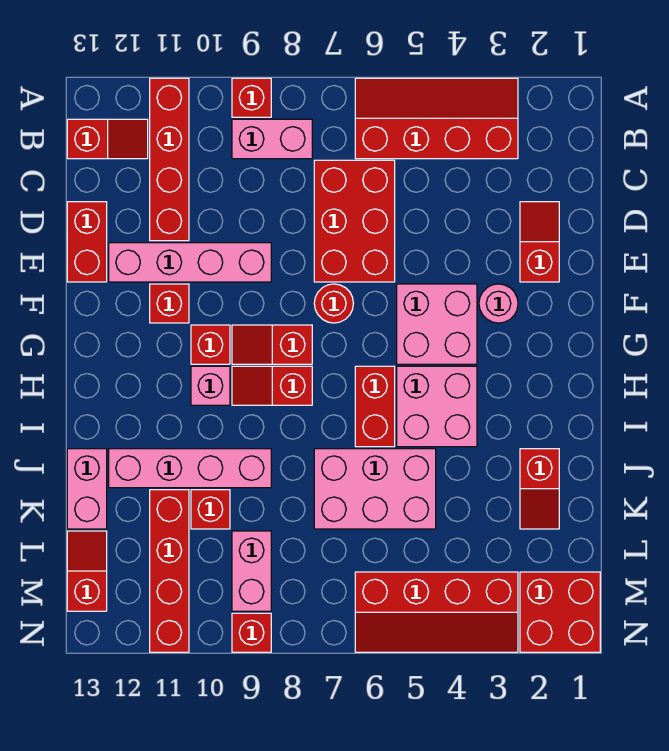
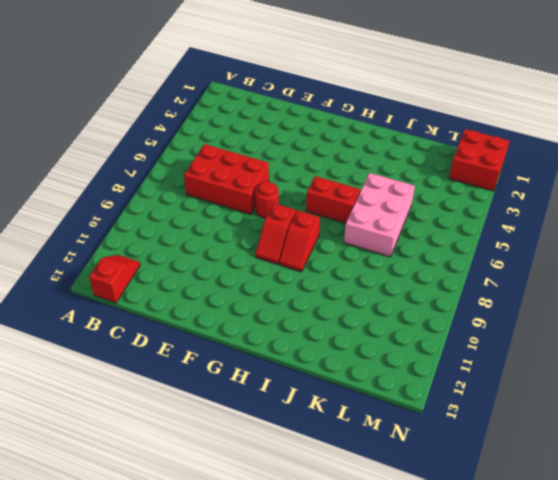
none -> red slope A3:B6 level 1 top B
none -> red brick A9 level 1
none -> red brick A11:D11 level 1
none -> pink brick B8:B9 level 1

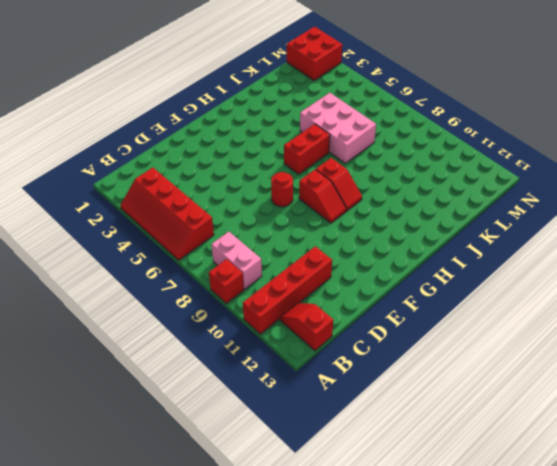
none -> red brick C6:E7 level 1
none -> red slope D2:E2 level 1 top E
none -> red brick D13:E13 level 1
none -> pink brick E9:E12 level 1

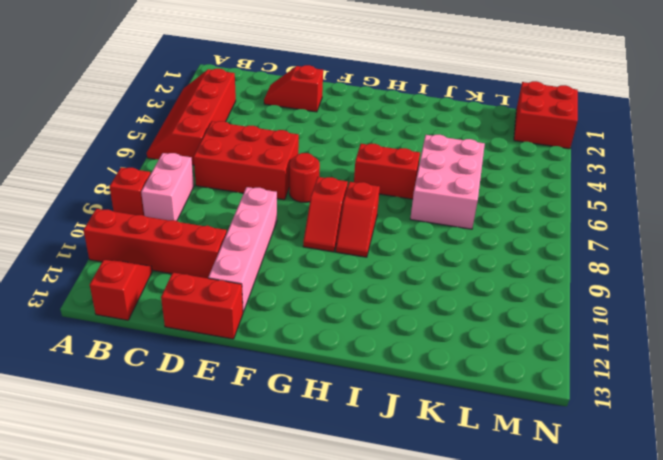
none -> pink round brick F3 level 1
none -> pink brick F4:G5 level 1
none -> red brick F11 level 1
none -> red brick G10 level 1

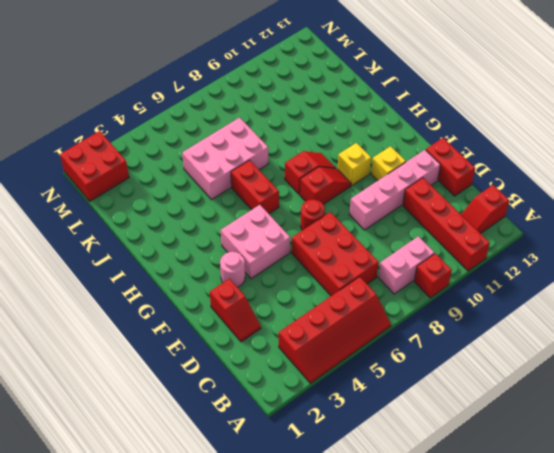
yellow brick F11 level 1 -> red brick F11 level 1
yellow brick G10 level 1 -> red brick G10 level 1
none -> pink brick H4:I5 level 1
none -> pink brick H10 level 1
none -> red slope J2:K2 level 1 top J
none -> pink brick J9:J12 level 1

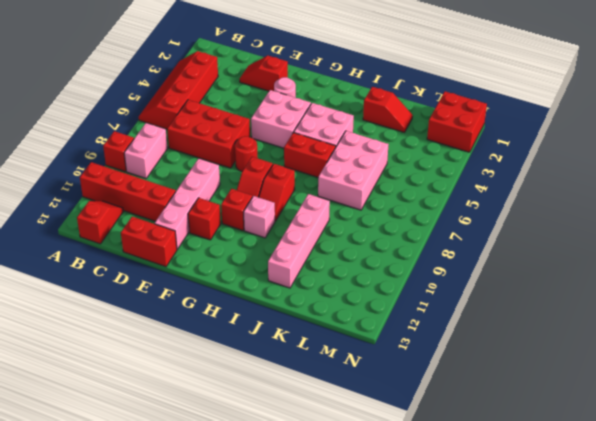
none -> pink brick J13:K13 level 1
none -> red brick K10 level 1
none -> red brick K11:N11 level 1
none -> pink brick L9:M9 level 1

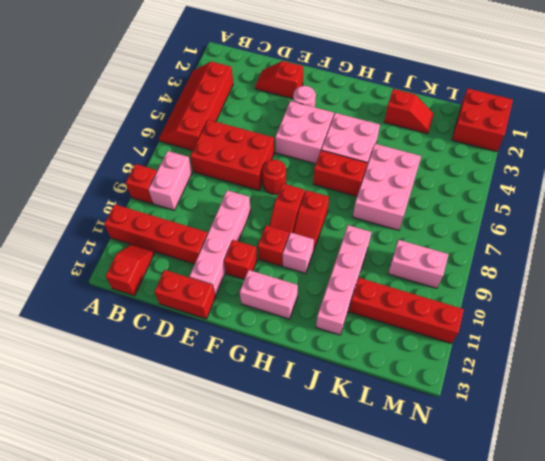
pink brick G12:H12 level 1 -> pink brick J13:K13 level 1
none -> red brick K10 level 1
none -> red slope L13:M13 level 1 top M
none -> red slope M3:N6 level 1 top M
none -> red brick N9 level 1

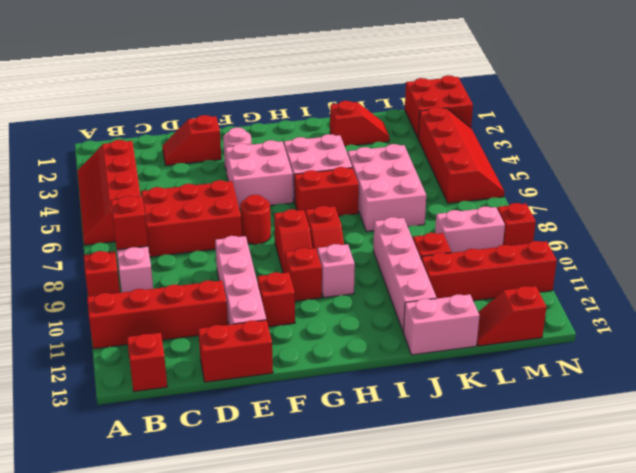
red brick B8 level 2 -> none

